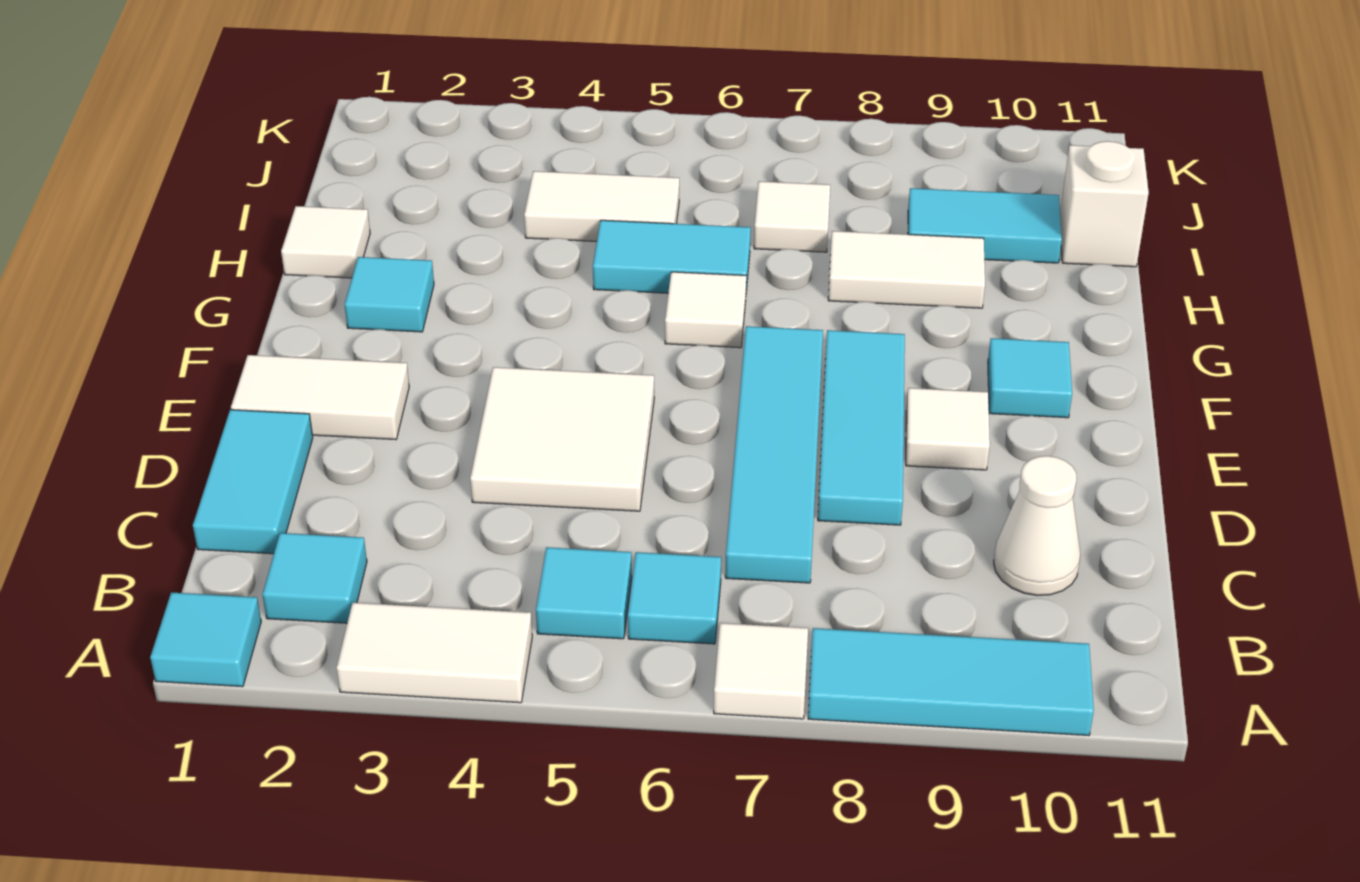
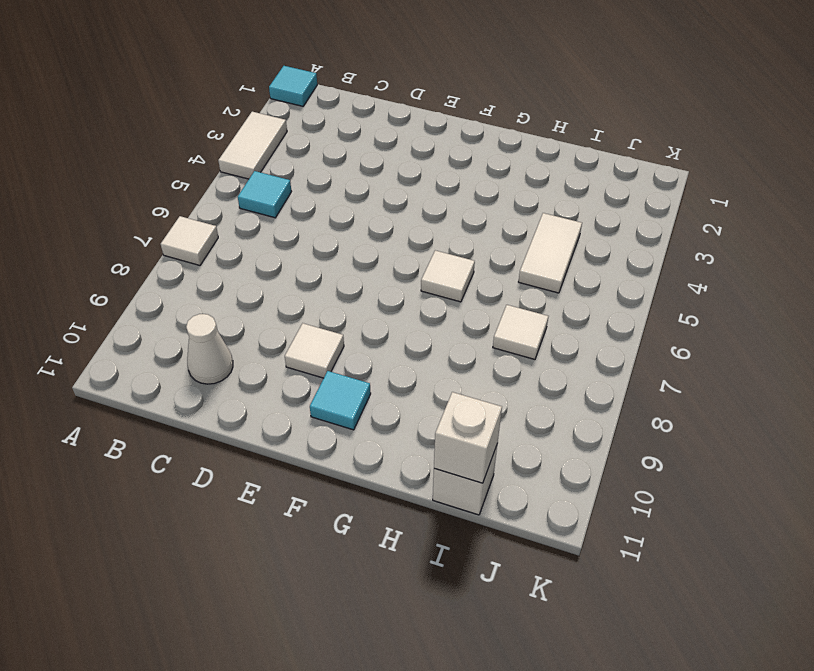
white brick I11 level 2 -> none
none -> cyan tile A8:A10 level 1
none -> cyan tile B2 level 1
none -> cyan tile B6 level 1

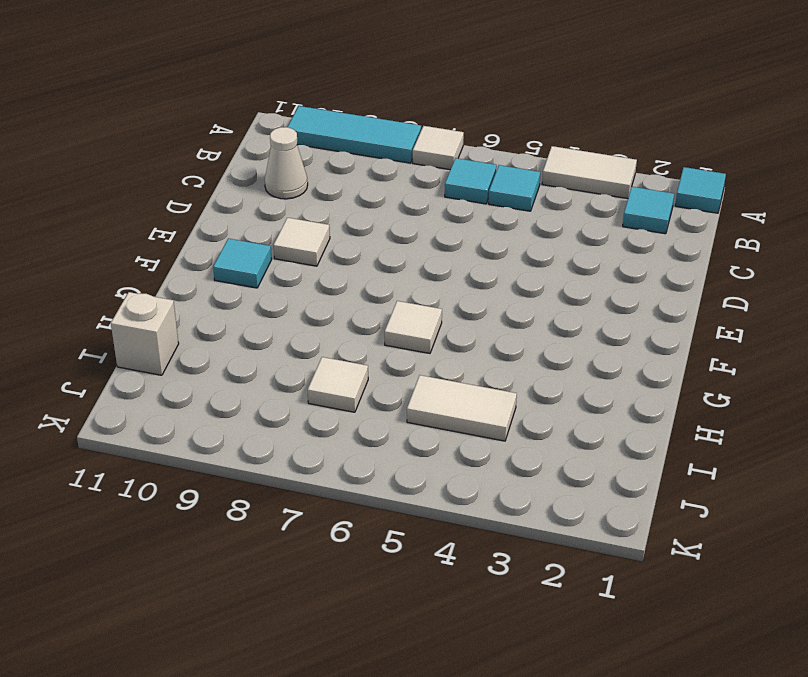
none -> cyan tile C1:D1 level 1
none -> cyan tile C7:F7 level 1
none -> white tile D4:E5 level 1

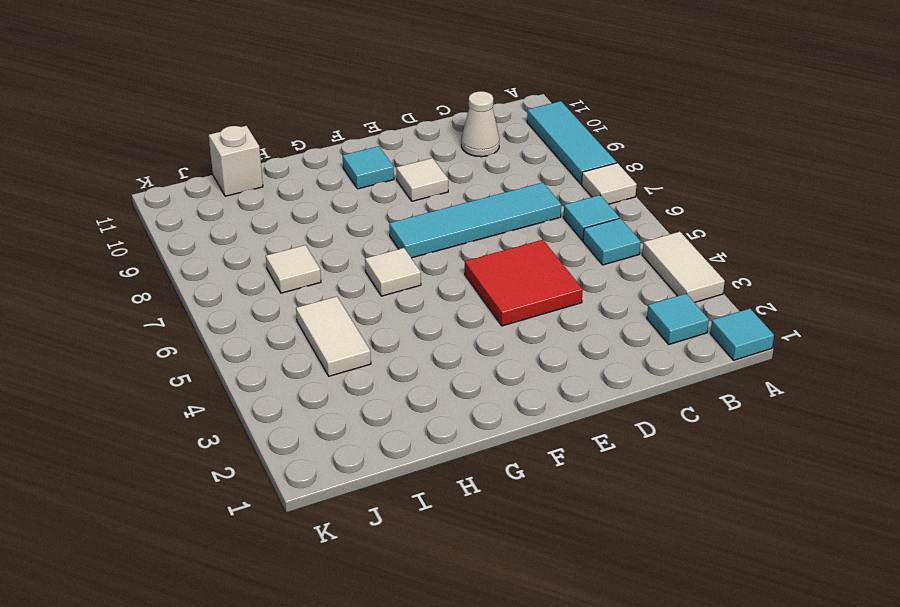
red tile D4:E5 level 1 -> white tile D4:E5 level 1
none -> cyan tile C1:D1 level 1
none -> cyan tile D8:F8 level 1
none -> white tile E1:E2 level 1

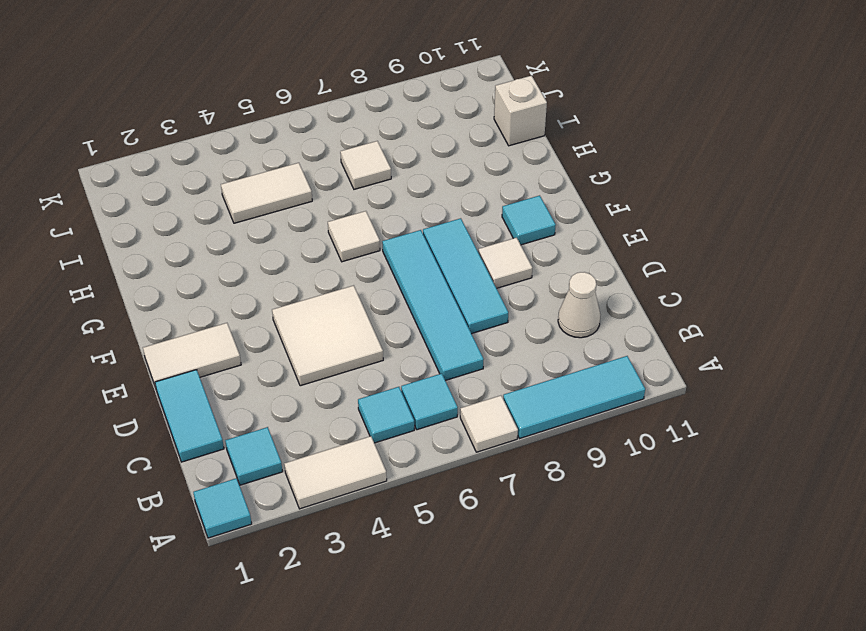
none -> cyan tile G2 level 1
none -> white tile H1 level 1
none -> cyan tile H5:H6 level 1

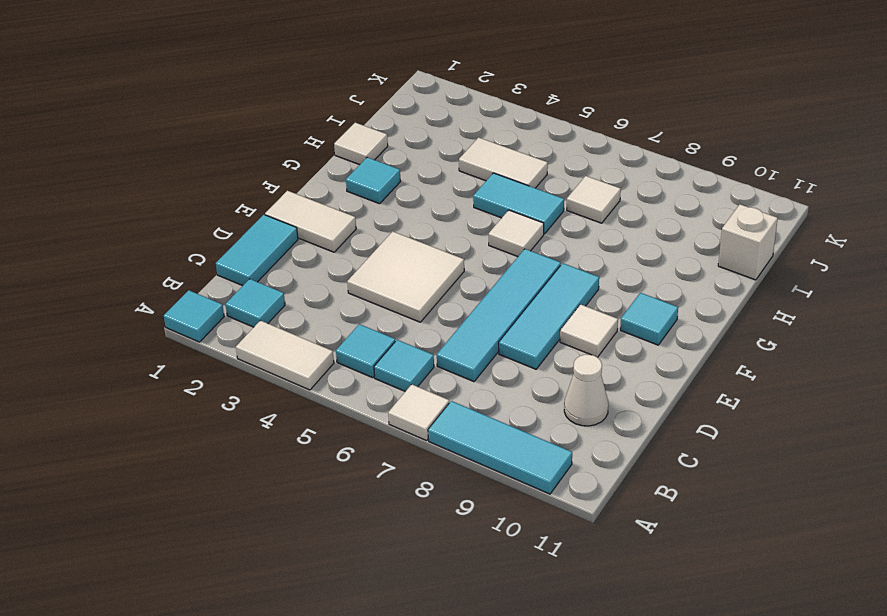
none -> white tile H8:H9 level 1
none -> cyan tile I9:I10 level 1

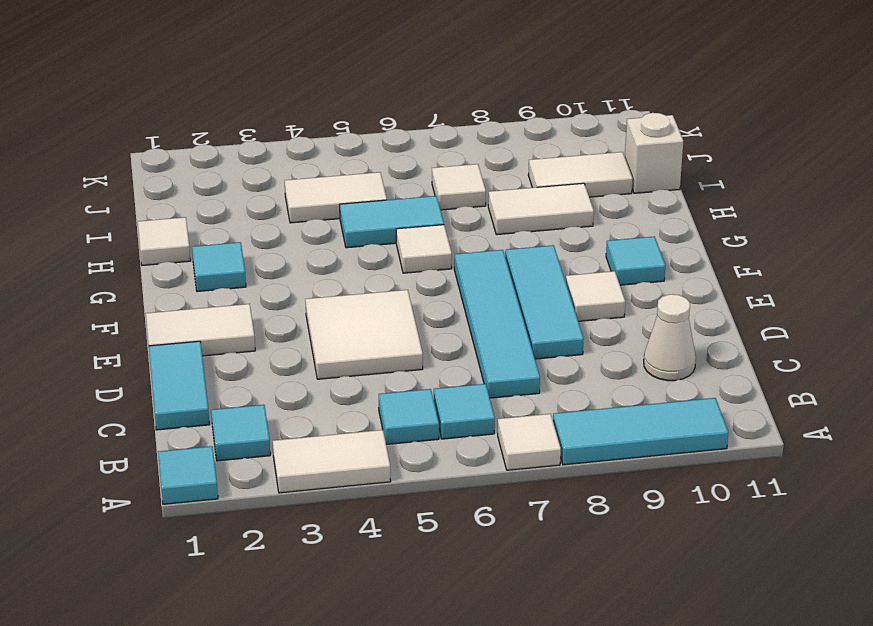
white tile I9:I10 level 1 -> cyan tile I9:I10 level 1

